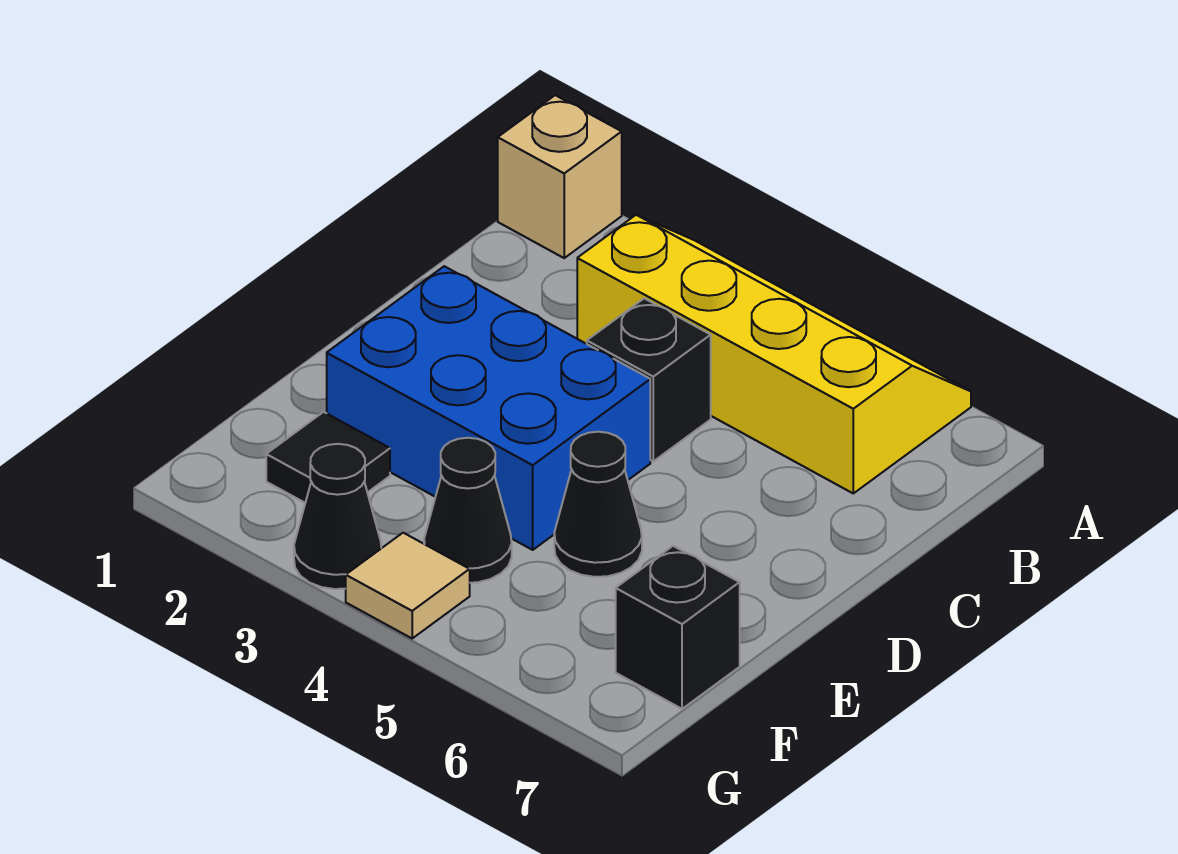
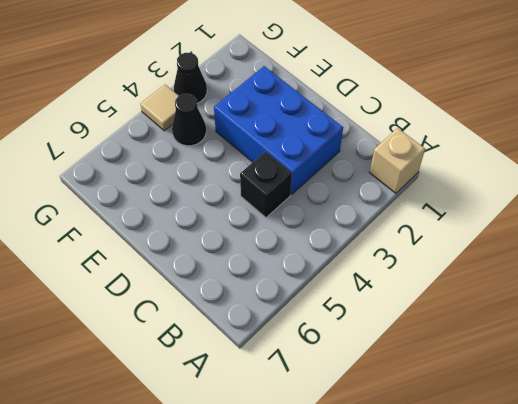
blue brick C2:E3 level 1 -> blue brick D2:E4 level 1
none -> yellow slope A3:B6 level 1 top B
none -> black cone E5 level 1

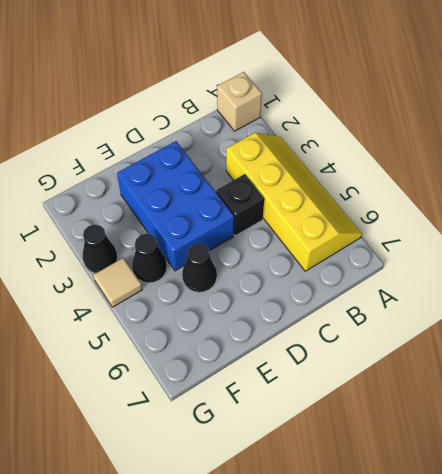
none -> black tile F2 level 1
none -> black brick F7 level 1

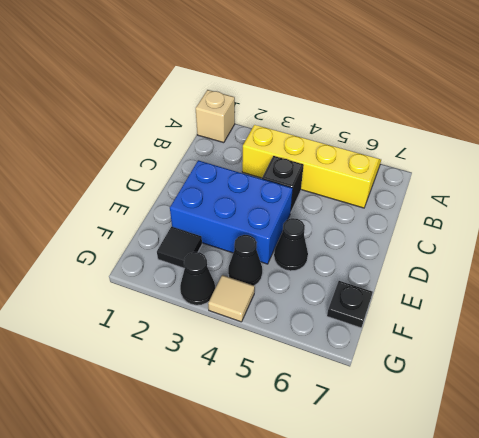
black plate F7 level 1 -> black brick F7 level 1

